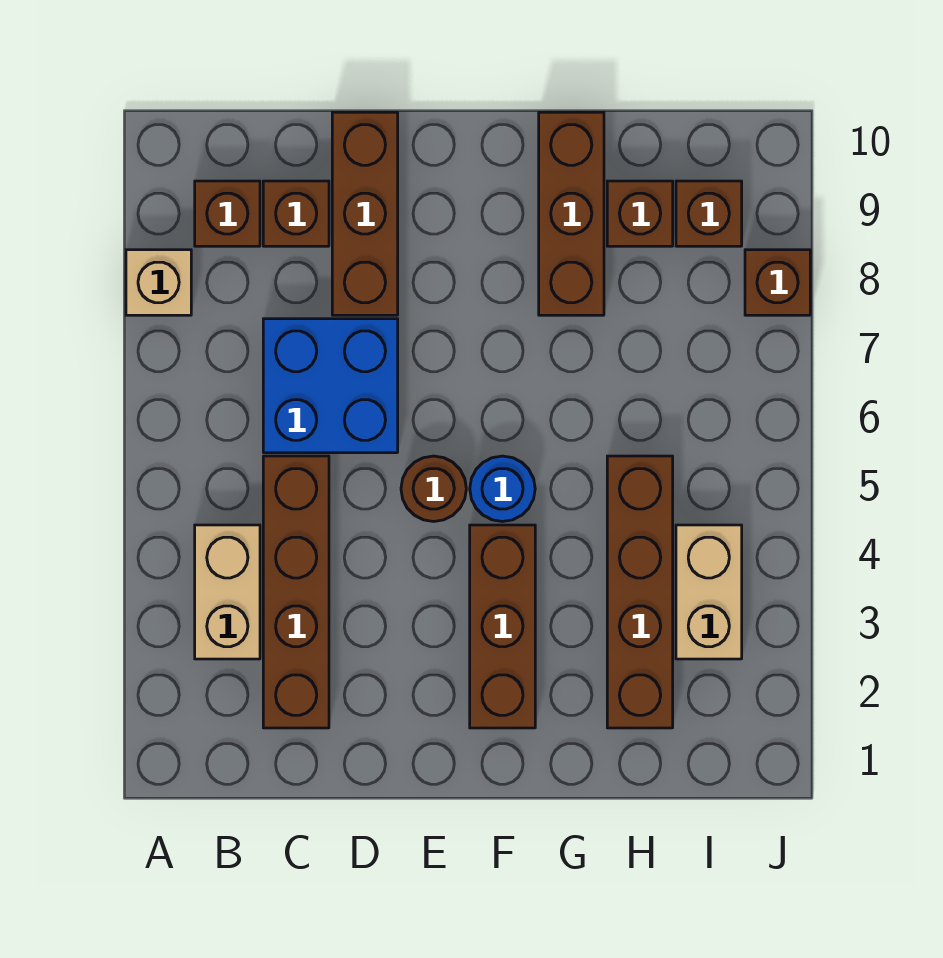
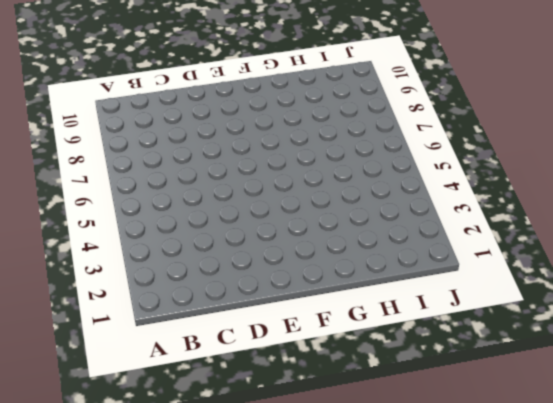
none -> tan brick A8 level 1
none -> tan brick B3:B4 level 1
none -> brown brick B9 level 1

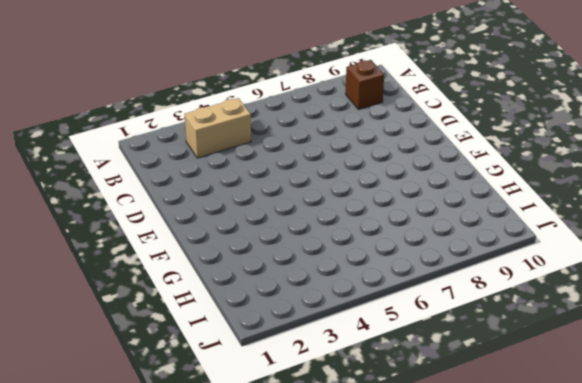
none -> tan brick A8 level 1
none -> brown brick C2:C5 level 1
none -> blue brick C6:D7 level 1

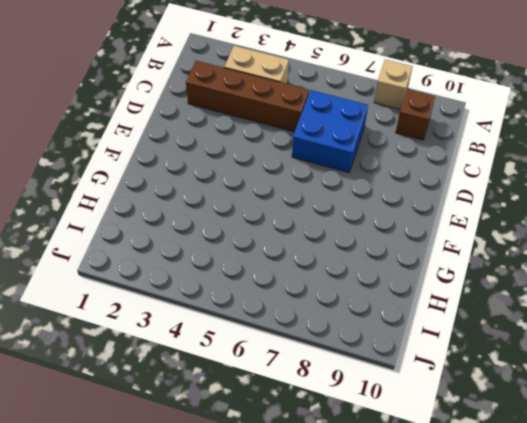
none -> brown brick C9 level 1
none -> brown brick D8:D10 level 1
none -> brown round brick E5 level 1

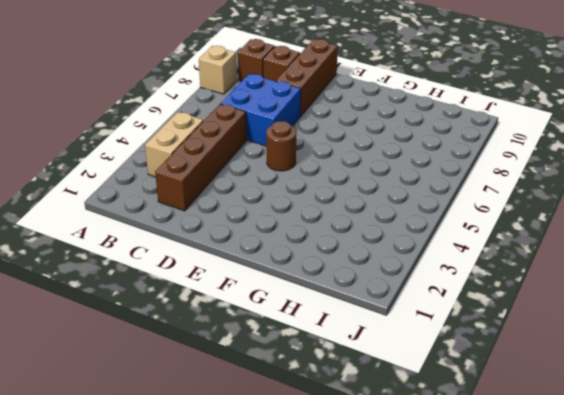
none -> brown brick F2:F4 level 1
none -> blue round brick F5 level 1
none -> brown brick G8:G10 level 1

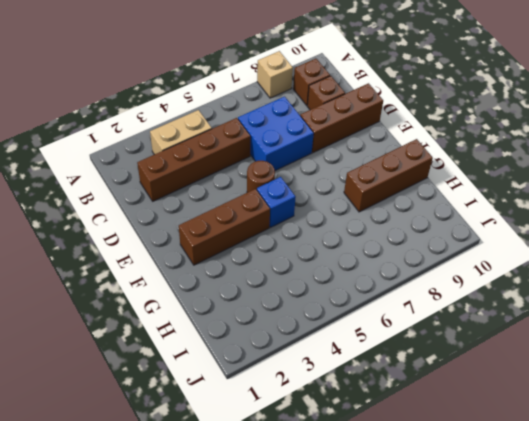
blue brick F5 level 1 -> blue round brick F5 level 1
none -> brown brick H2:H5 level 1
none -> brown brick H9 level 1
none -> tan brick I3:I4 level 1

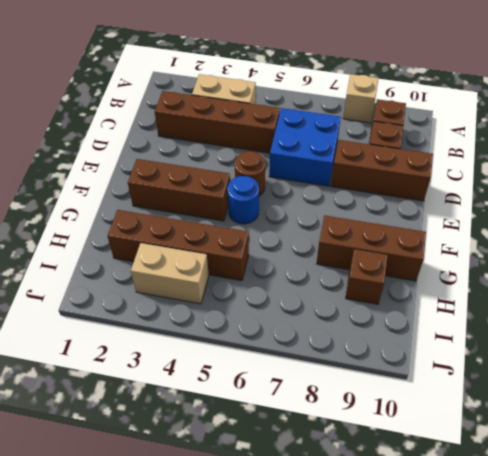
none -> brown brick I9 level 1
none -> brown brick J8 level 1

